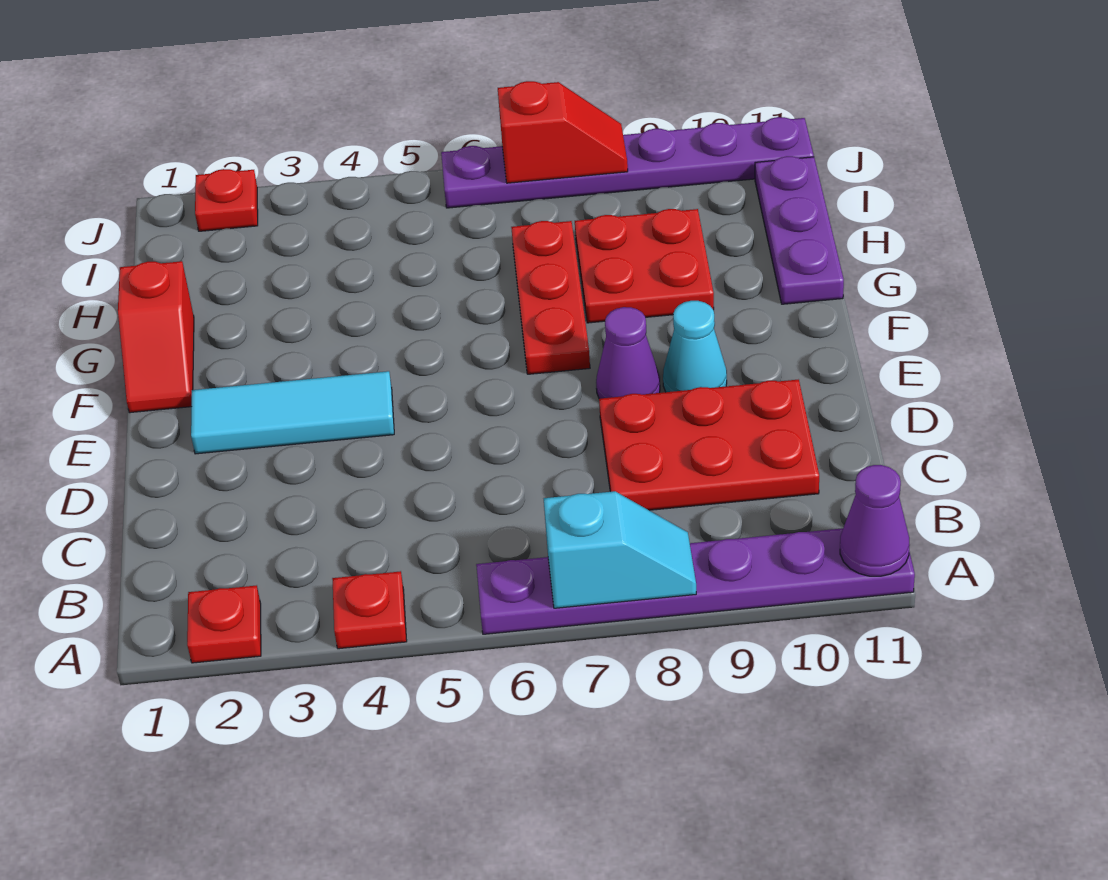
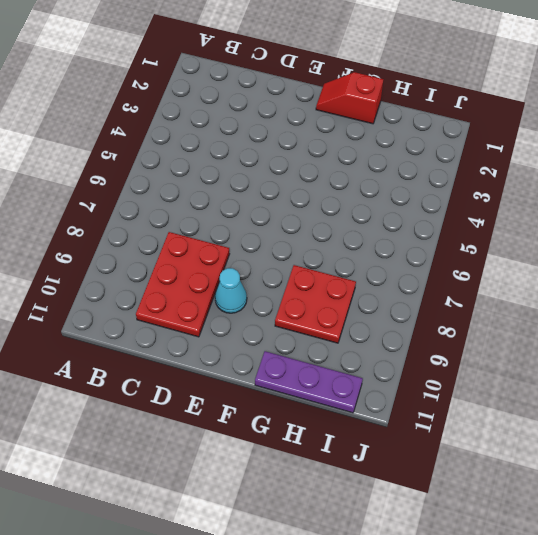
none -> red plate A2 level 1
none -> red plate A4 level 1
none -> purple plate A6:A11 level 1

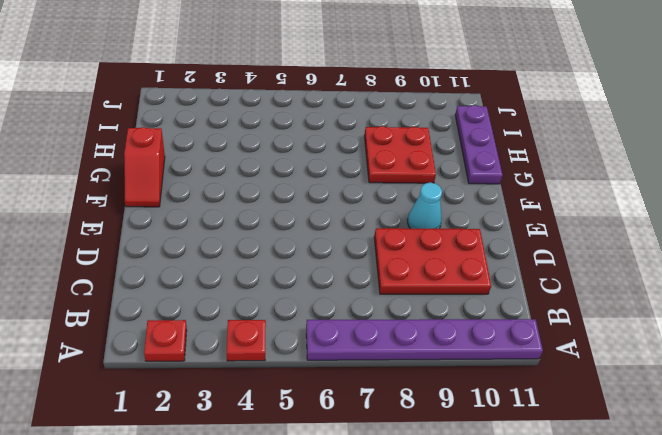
none -> cyan tile E2:E4 level 1
none -> purple cone E8 level 1
none -> red plate F7:H7 level 1

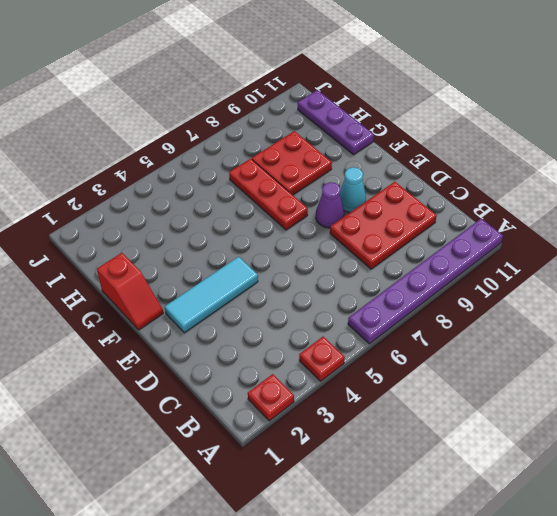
none -> red plate J2 level 1
none -> purple plate J6:J11 level 1
none -> cyan slope A7:A8 level 2 top 7

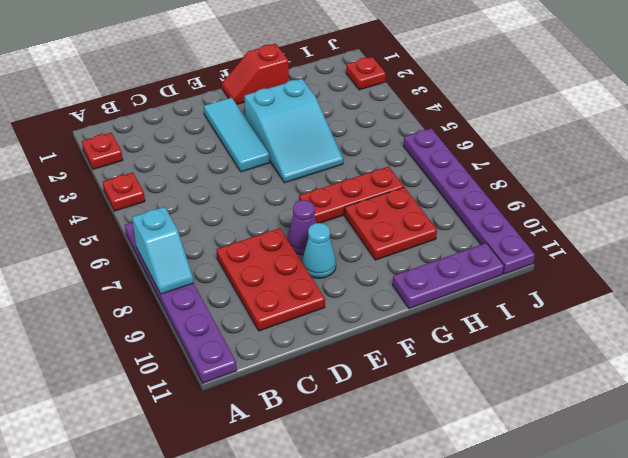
cyan slope F3:G5 level 1 top 3 -> none
none -> purple cone A11 level 2
none -> red slope J7:J8 level 2 top 7

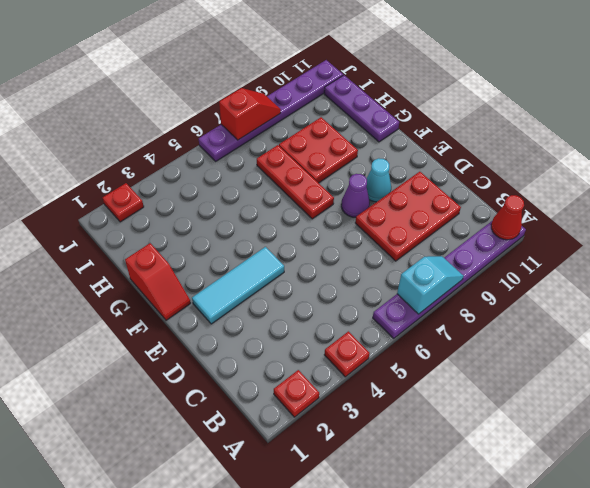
red cone A11 level 2 -> purple cone A11 level 2

